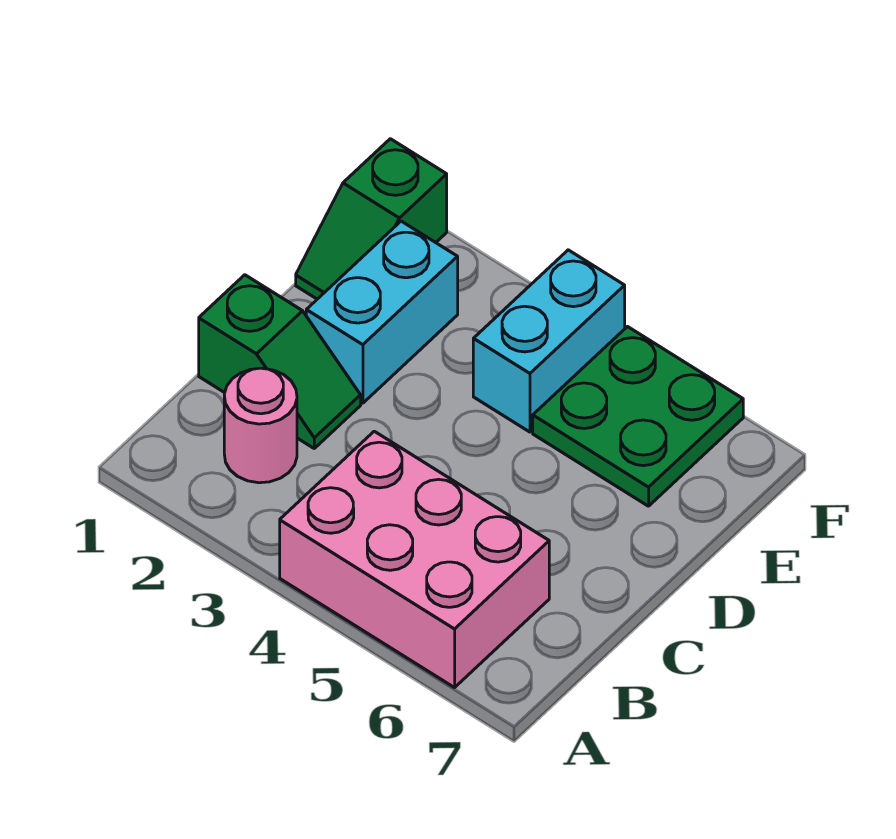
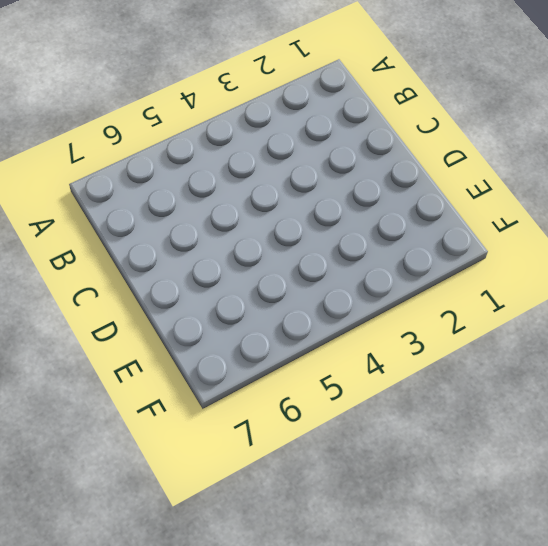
none -> pink brick A4:B6 level 1
none -> pink round brick B2 level 1

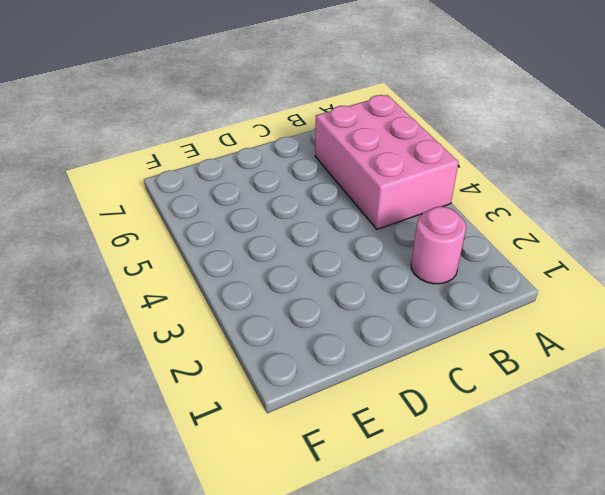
none -> green slope C1:C2 level 1 top 1
none -> cyan brick D2:E2 level 1

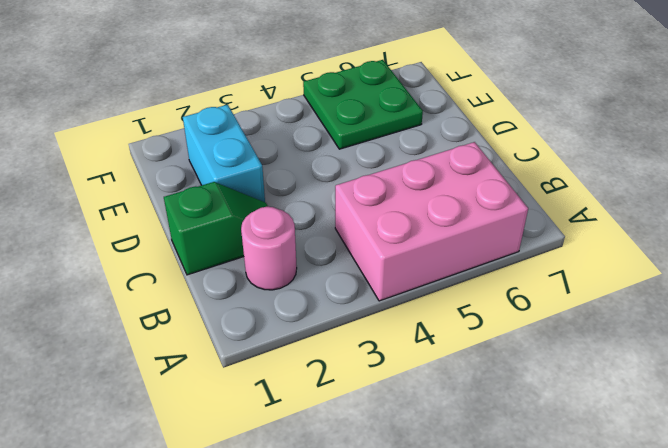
none -> green slope E1:F1 level 1 top F
none -> cyan brick E4:F4 level 1

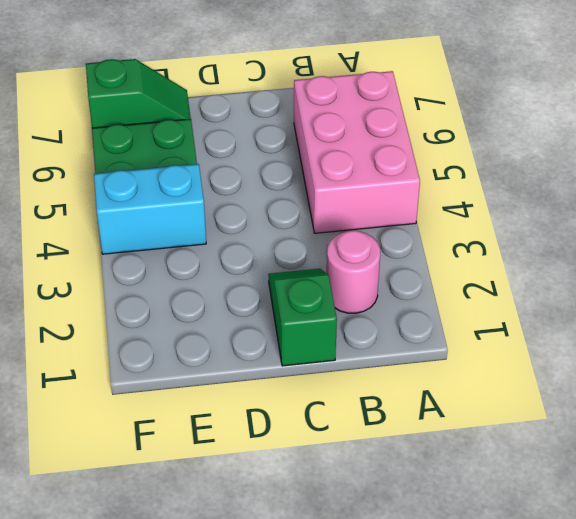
green slope E7:F7 level 1 top F -> green slope E1:F1 level 1 top F
none -> cyan brick D2:E2 level 1

